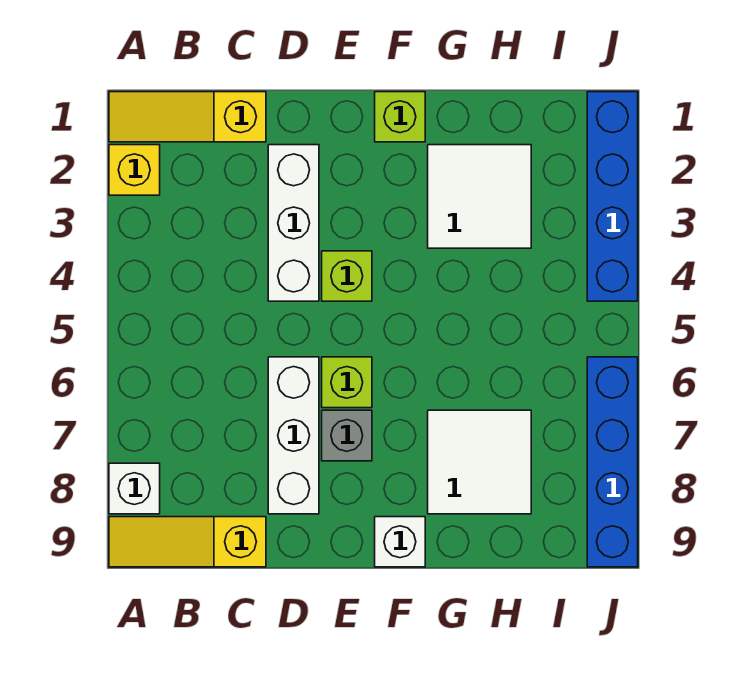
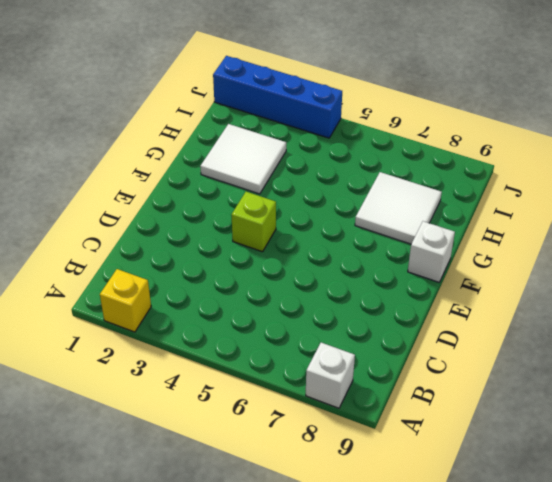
none -> yellow slope A1:C1 level 1 top C
none -> yellow slope A9:C9 level 1 top C
none -> white brick D2:D4 level 1

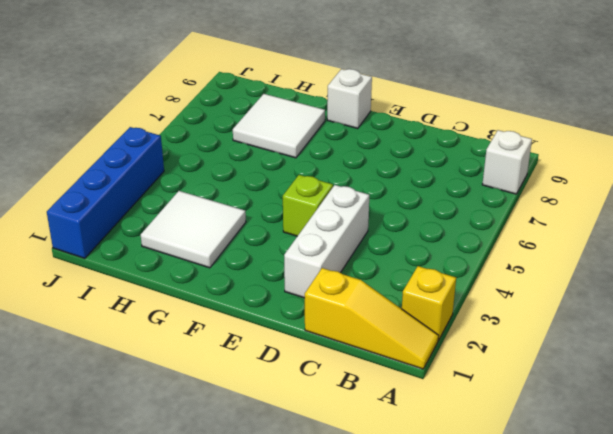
none -> yellow slope A9:C9 level 1 top C
none -> white brick D6:D8 level 1
none -> lime brick E6 level 1

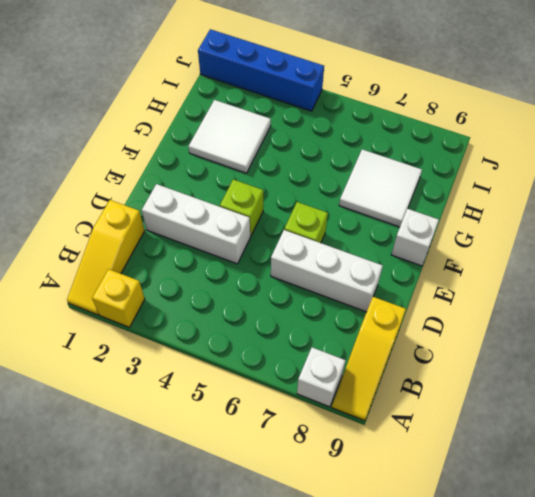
none -> grey brick E7 level 1
none -> lime brick F1 level 1
none -> blue brick J6:J9 level 1

